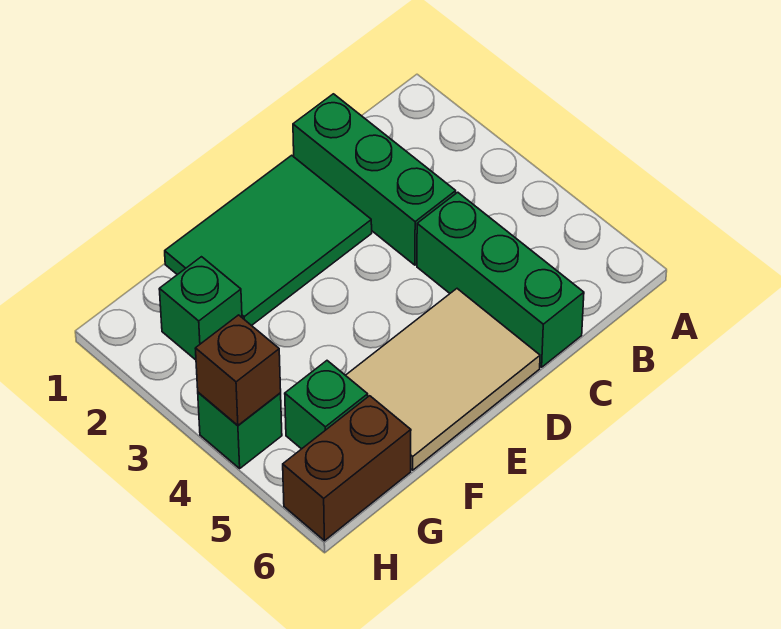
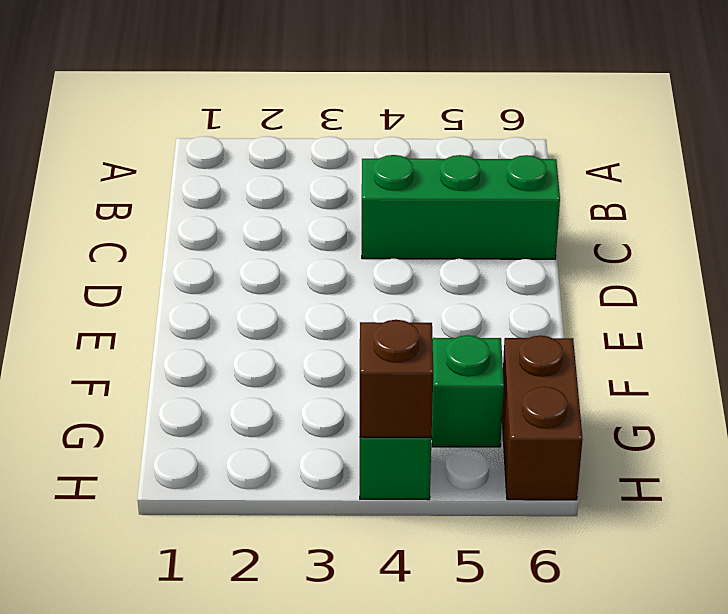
none -> green brick C1:C3 level 1
none -> green tile D1:F2 level 1

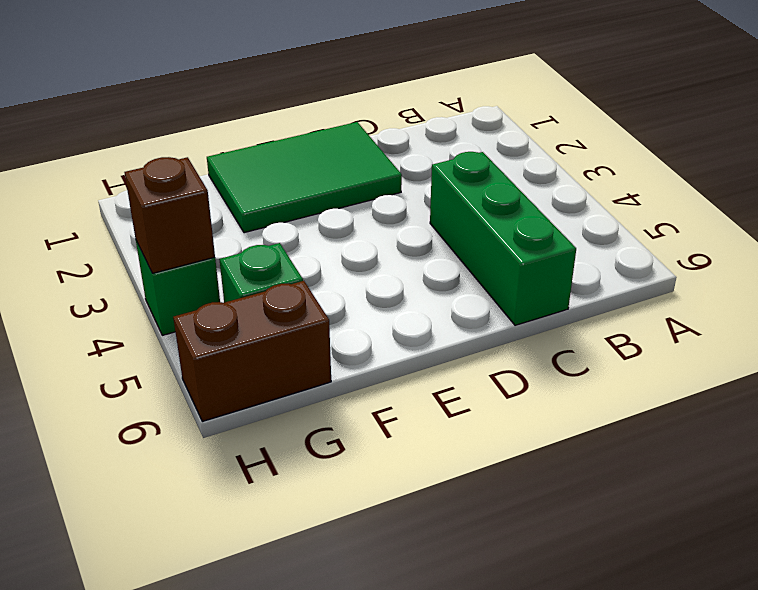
none -> green brick C1:C3 level 1
none -> tan tile D5:F6 level 1

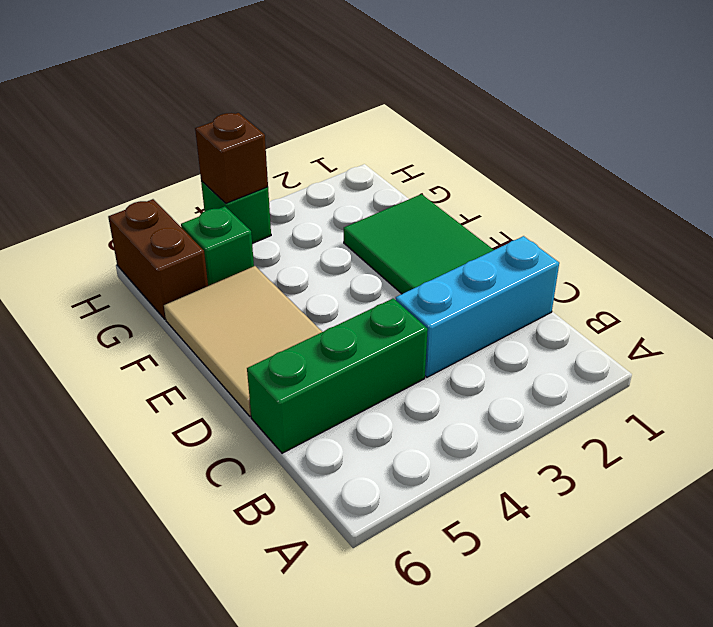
cyan brick C1:C3 level 1 -> green brick C1:C3 level 1
none -> green brick G2 level 1

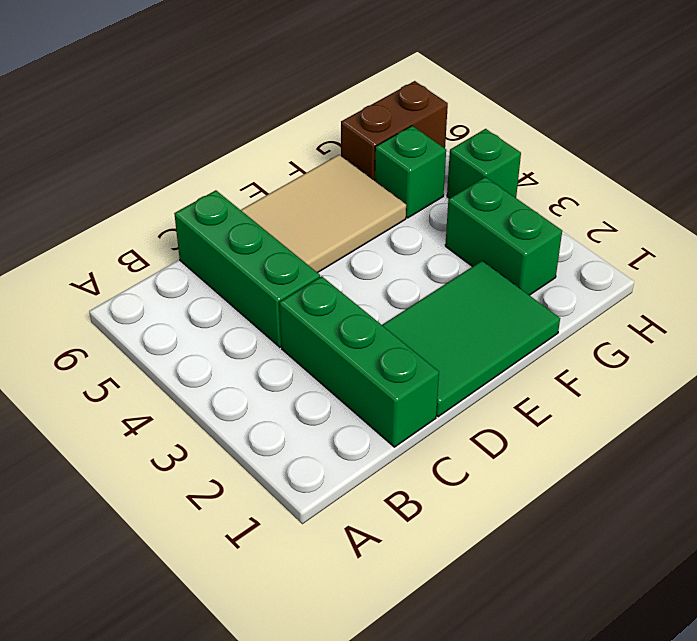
green brick G2:G3 level 1 -> green brick G2 level 1
none -> brown brick H4 level 2

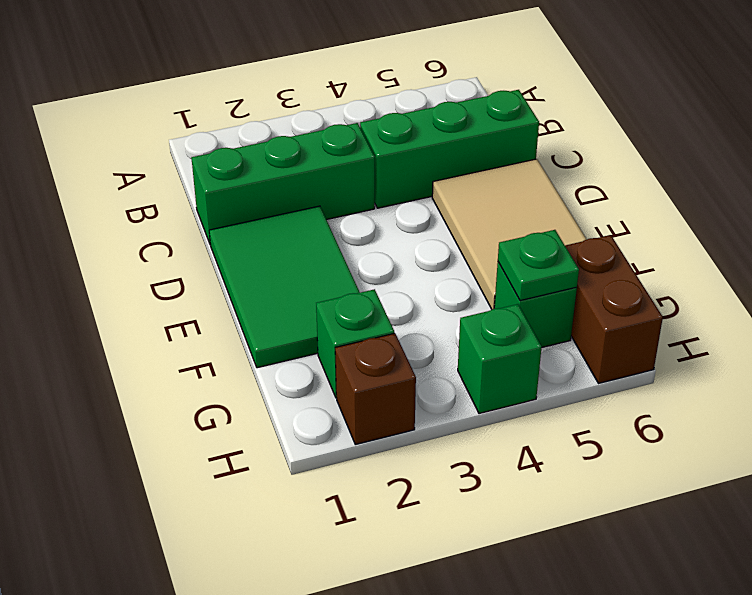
green plate G5 level 2 -> none
brown brick H2 level 1 -> brown brick H4 level 2

